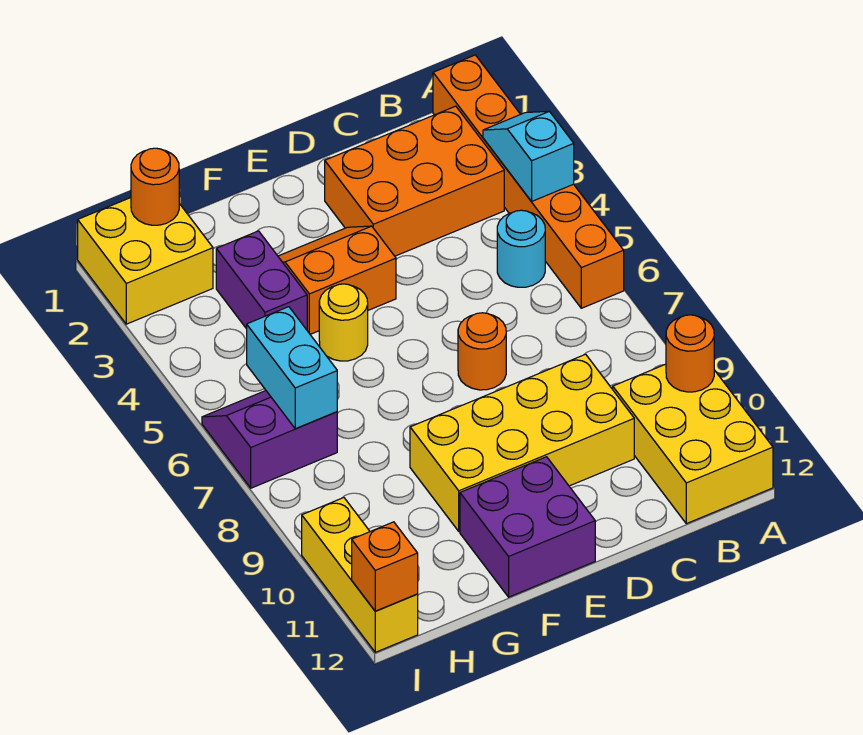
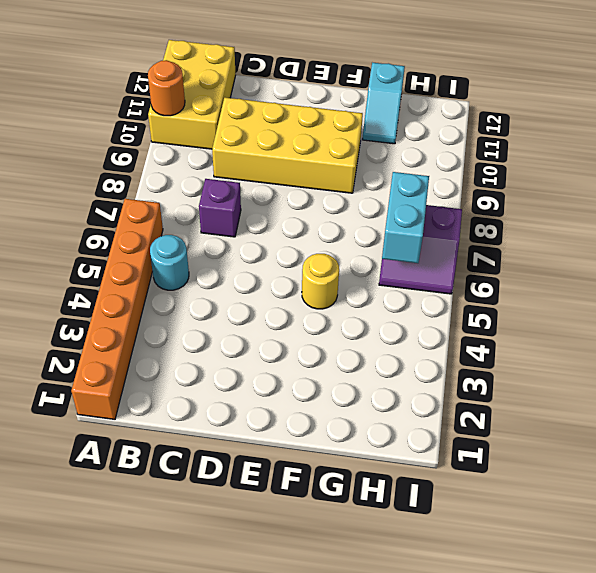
purple brick C7 level 1 -> none
cyan slope G11:G12 level 1 top 12 -> cyan slope A3:A4 level 2 top 4
none -> orange brick B2:D3 level 1
none -> orange round brick D7 level 1
none -> orange slope E3:F4 level 1 top 4

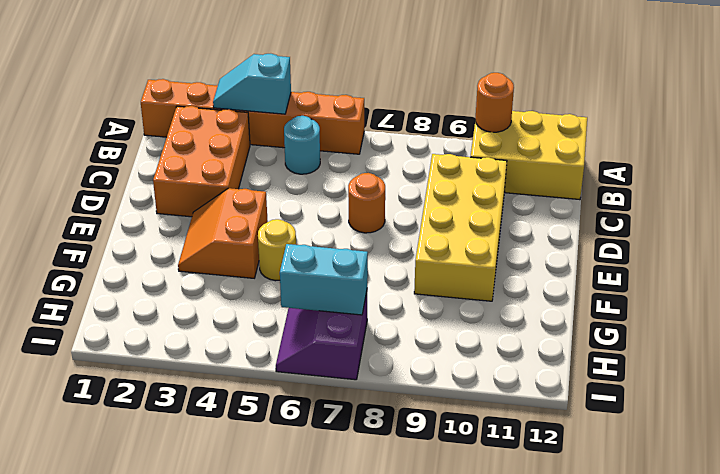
none -> purple brick E11:F12 level 1
none -> purple brick G3:G4 level 1
none -> yellow brick H1:I2 level 1

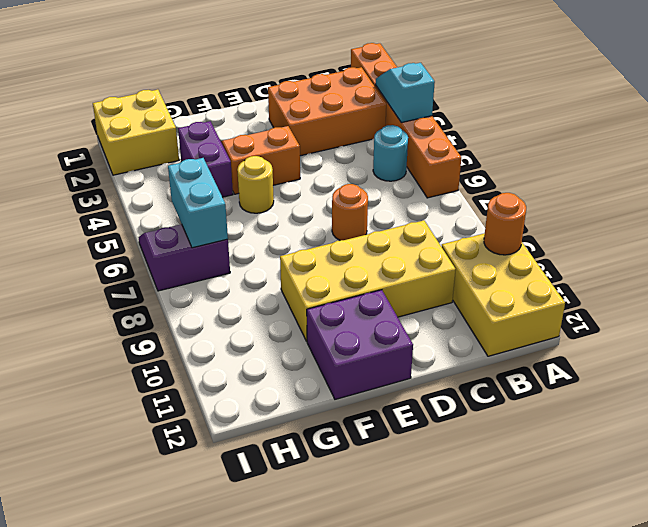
none -> yellow brick I10:I12 level 1
none -> orange round brick H1 level 2
none -> orange brick I12 level 2

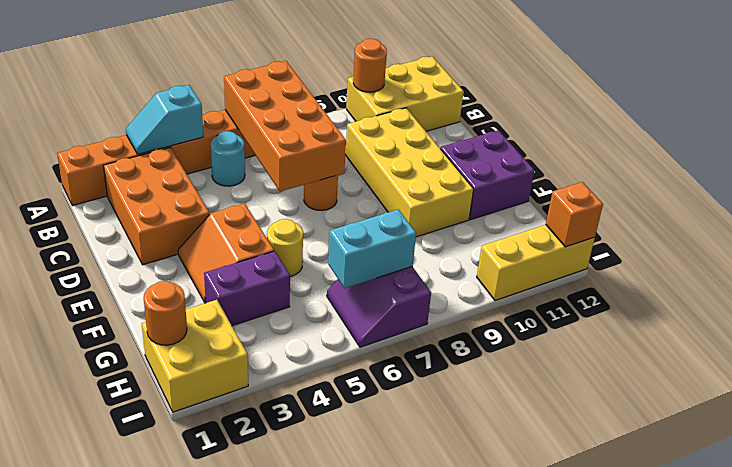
orange brick A6:D7 level 2 -> none

